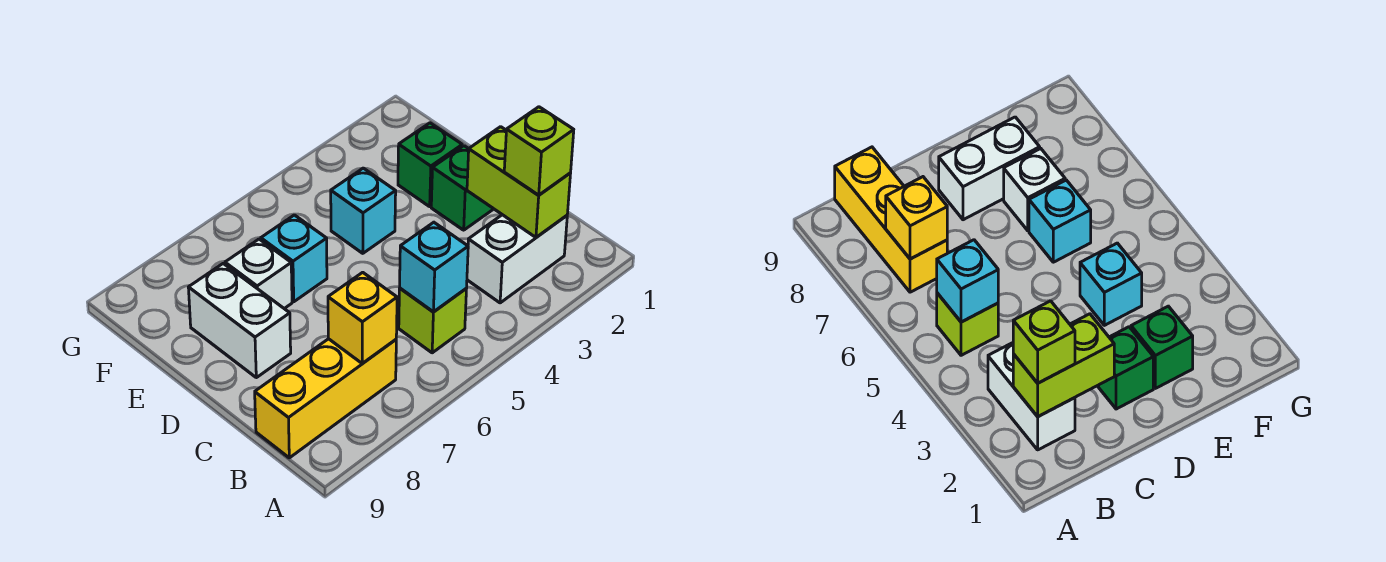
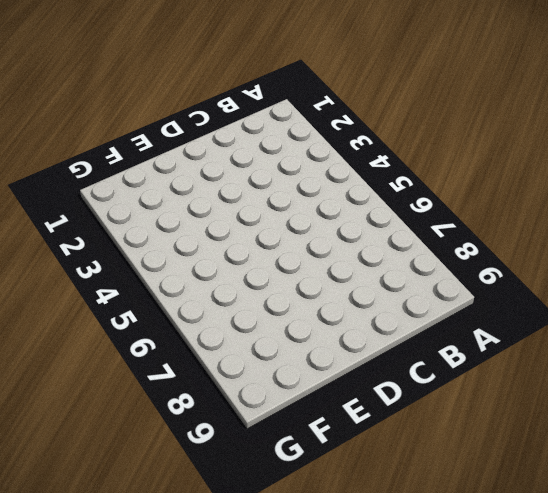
none -> white brick B2:B3 level 1
none -> lime brick B5 level 1
none -> yellow brick B7:B9 level 1

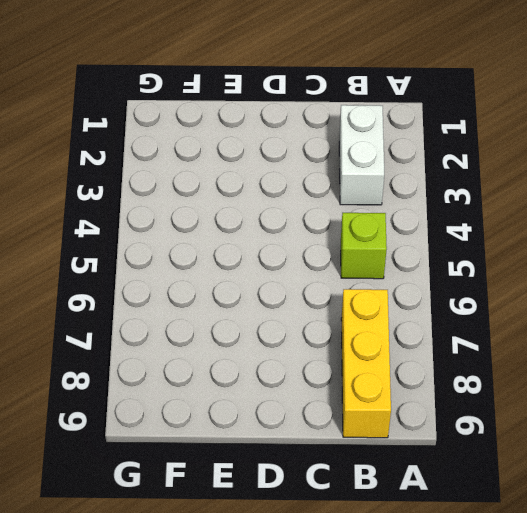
none -> green brick D2 level 1
none -> white brick D8:E8 level 1
none -> green brick E2 level 1

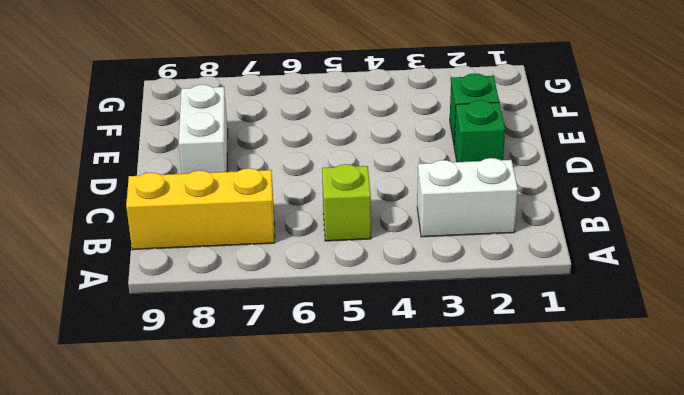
none -> cyan brick E4 level 1
none -> cyan brick E6 level 1
none -> white brick E7 level 1

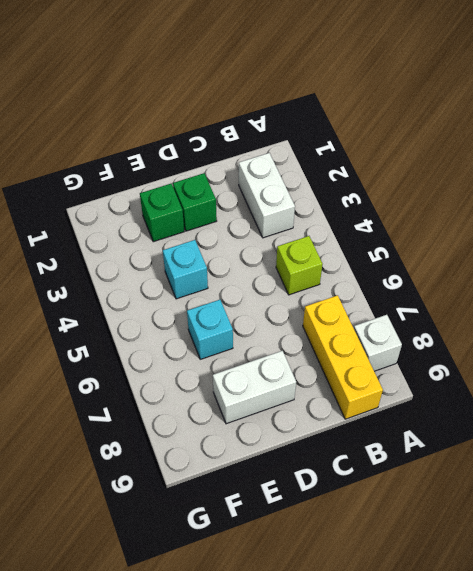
white brick A8 level 1 -> white brick E7 level 1
none -> lime brick B2:C2 level 2
none -> cyan brick B5 level 2
none -> yellow brick B7 level 2

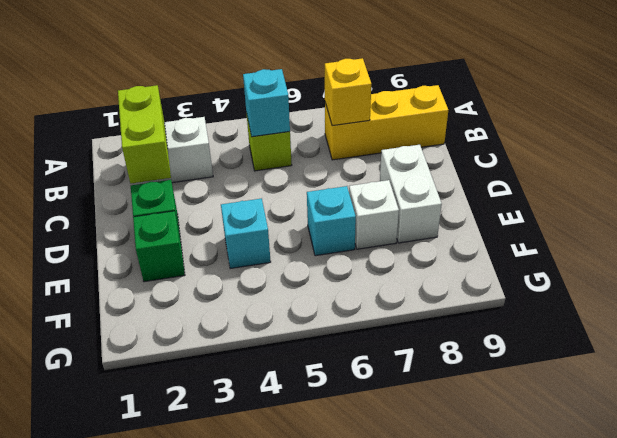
none -> lime brick B2 level 3

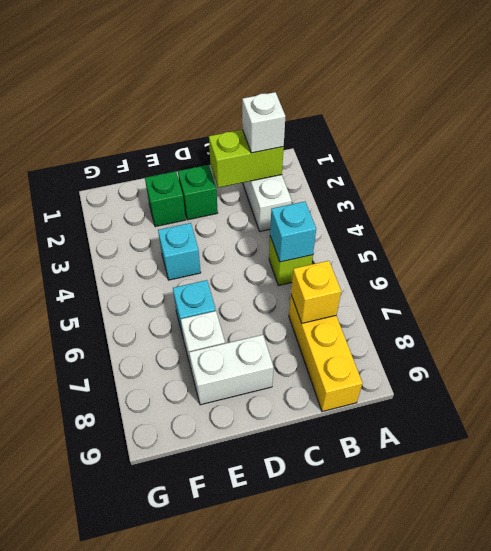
white brick B2 level 3 -> lime brick B2 level 3

